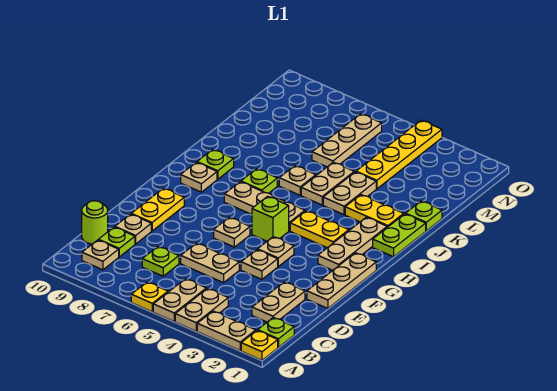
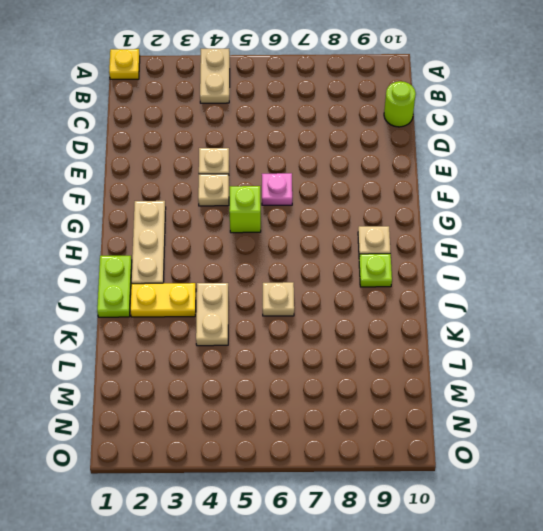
pink plate F6 level 1 -> tan plate F6 level 1
none -> tan plate A2:A3 level 1
none -> tan plate A5:B5 level 1
none -> yellow plate A6 level 1
none -> lime plate B1 level 1

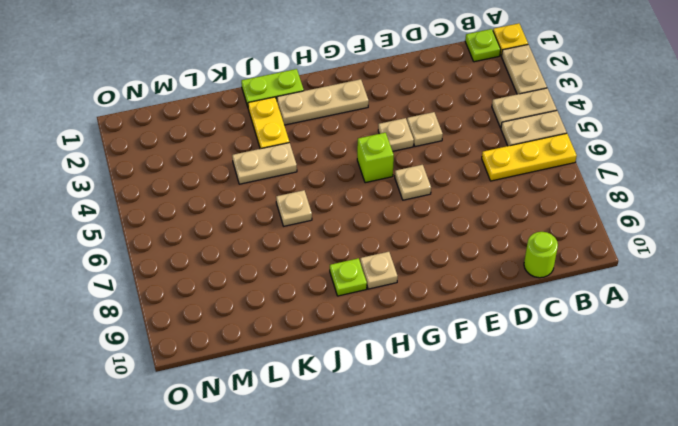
yellow plate A6:C6 level 1 -> yellow plate A6 level 1
none -> tan plate B9 level 1
none -> tan plate C2:D2 level 1
none -> lime plate C7 level 1
none -> lime plate C9 level 1

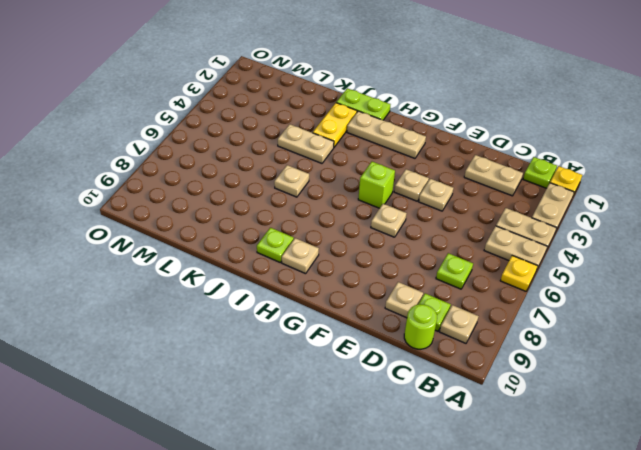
none -> tan plate D5:D6 level 1
none -> tan plate E1:G1 level 1
none -> yellow plate E9:F9 level 1
none -> yellow plate H3:H4 level 1

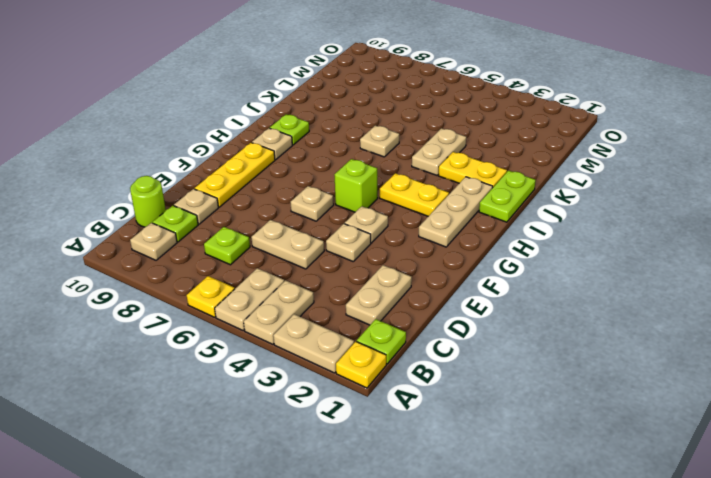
yellow plate E9:G9 level 1 -> yellow plate E9:F9 level 1
none -> tan plate E1:G1 level 1
none -> tan plate H5:H7 level 1
none -> lime plate I7 level 1
none -> tan plate J5:K5 level 1

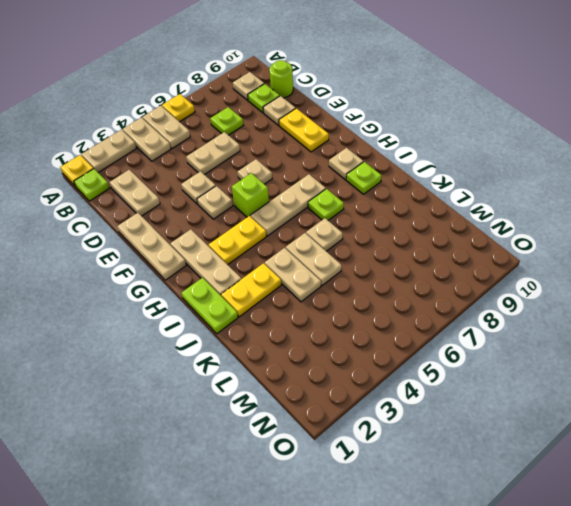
none -> lime plate K1 level 1
none -> yellow plate L4:O4 level 1
none -> tan plate L6:N6 level 1

